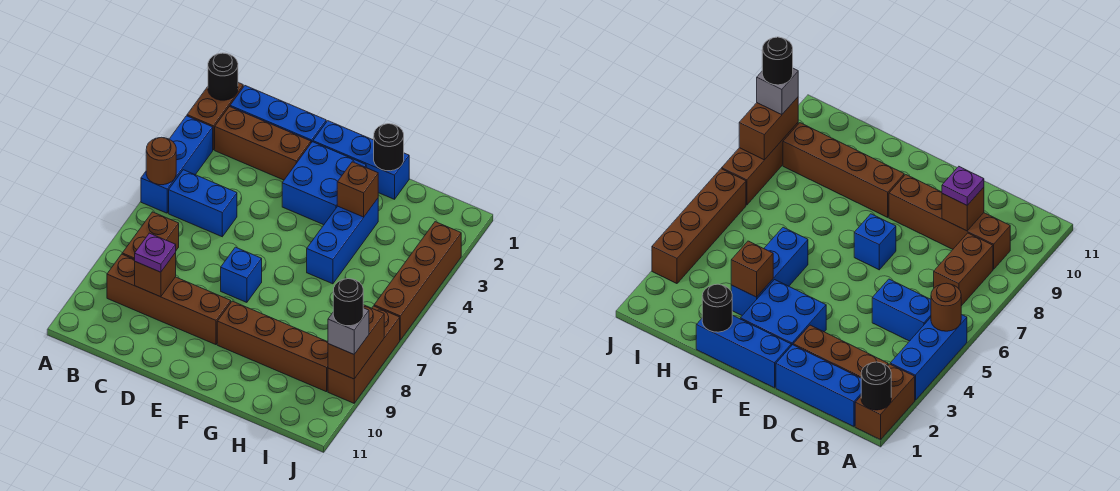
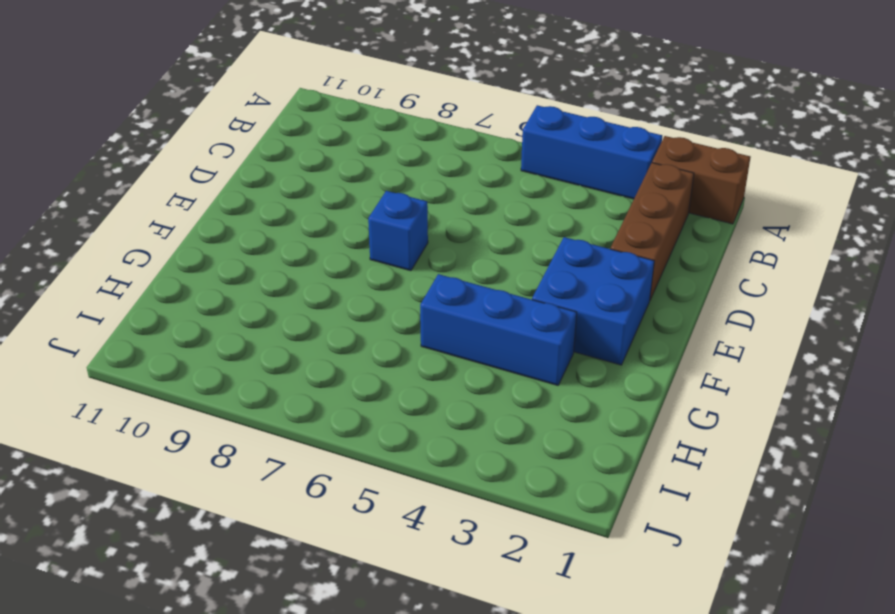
none -> blue brick B1:D1 level 1
none -> blue brick B5:C5 level 1
none -> brown brick B7:B8 level 1

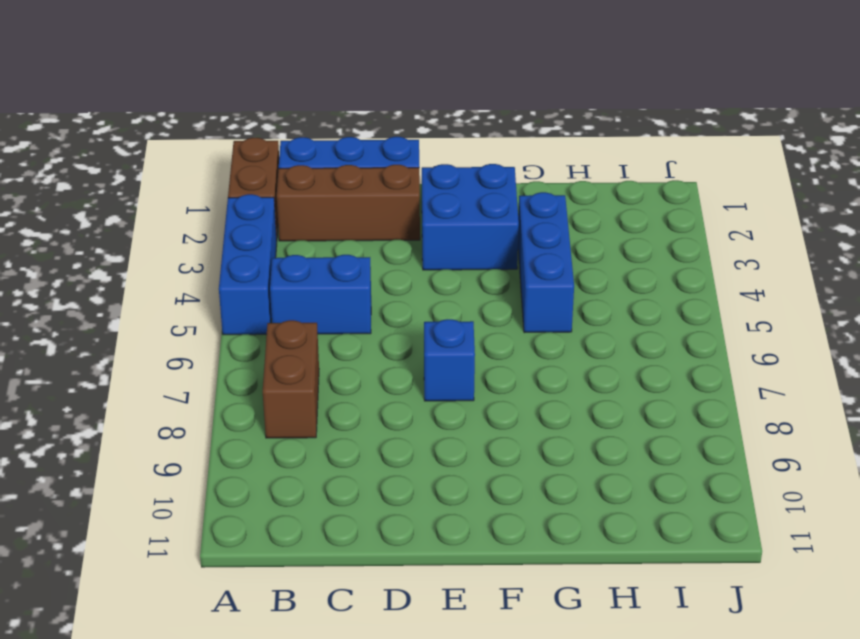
none -> brown brick B9:E9 level 1
none -> blue brick E1:G1 level 1
none -> brown brick F9:I9 level 1

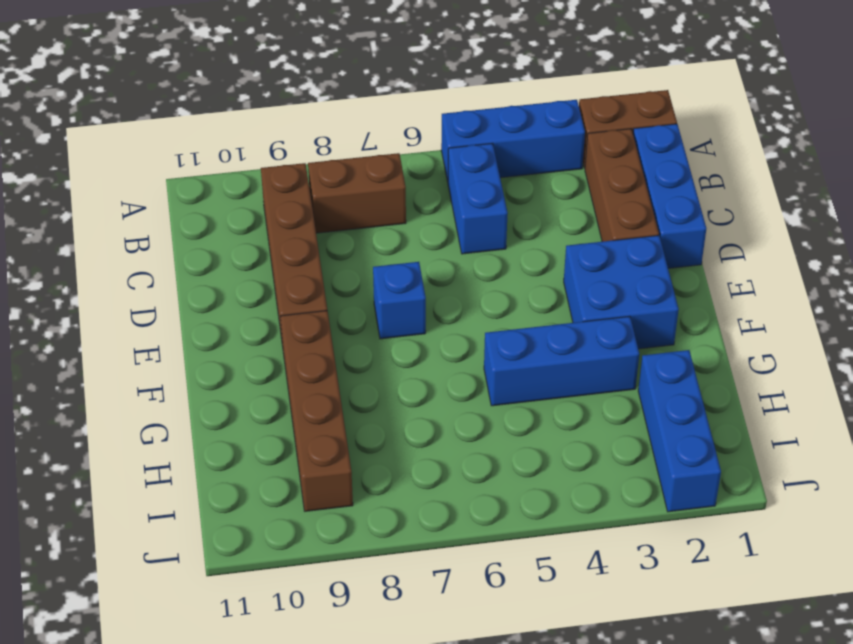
blue brick H2:J2 level 1 -> blue brick E1:G1 level 1
none -> brown brick J3:J6 level 1
none -> brown brick J7:J9 level 1
none -> black round brick A1 level 2

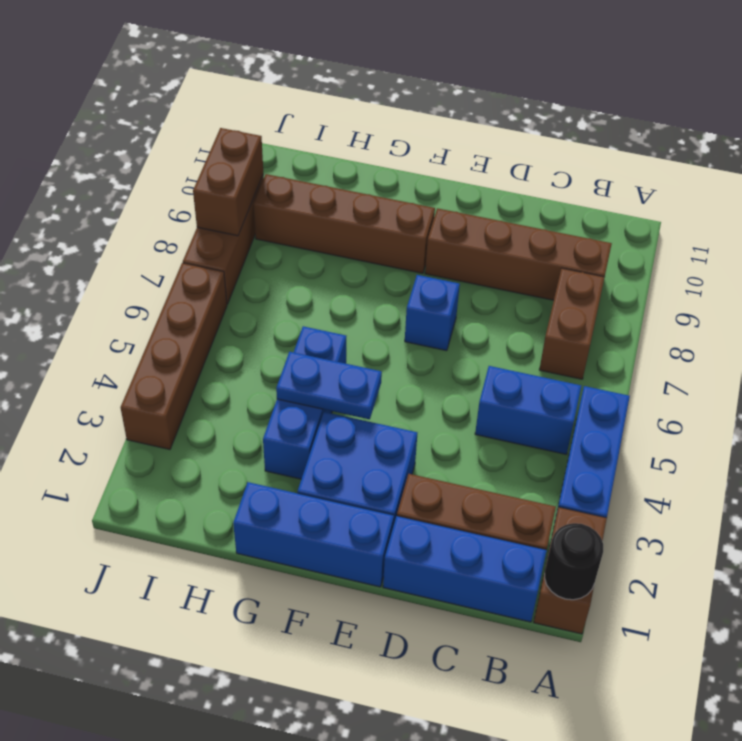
blue plate F4:G4 level 2 -> none
none -> brown round brick A5 level 2
none -> brown brick C9 level 2
none -> black round brick G1 level 2

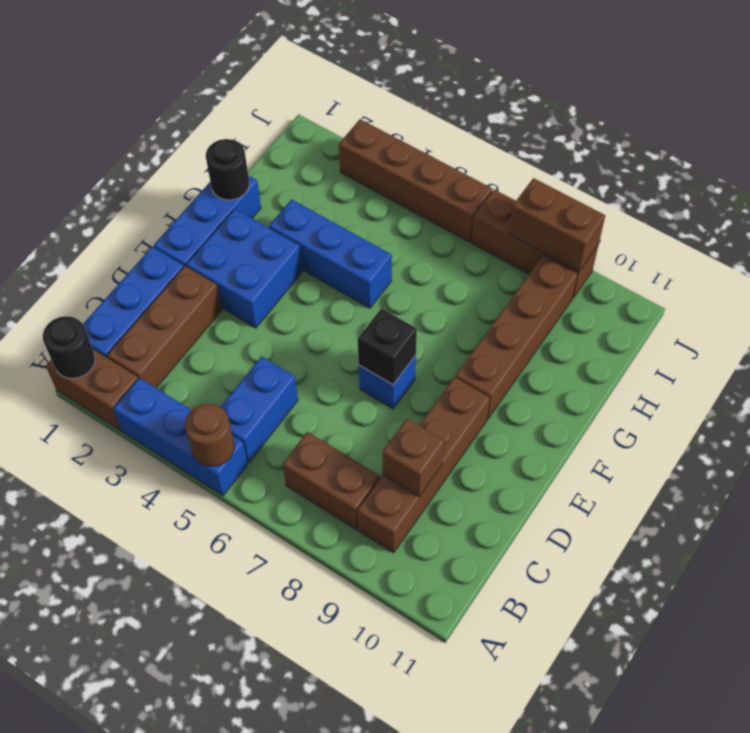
black brick E7 level 2 -> none
none -> brown brick G3 level 2
none -> purple plate C9 level 3
none -> grey brick J9 level 3

